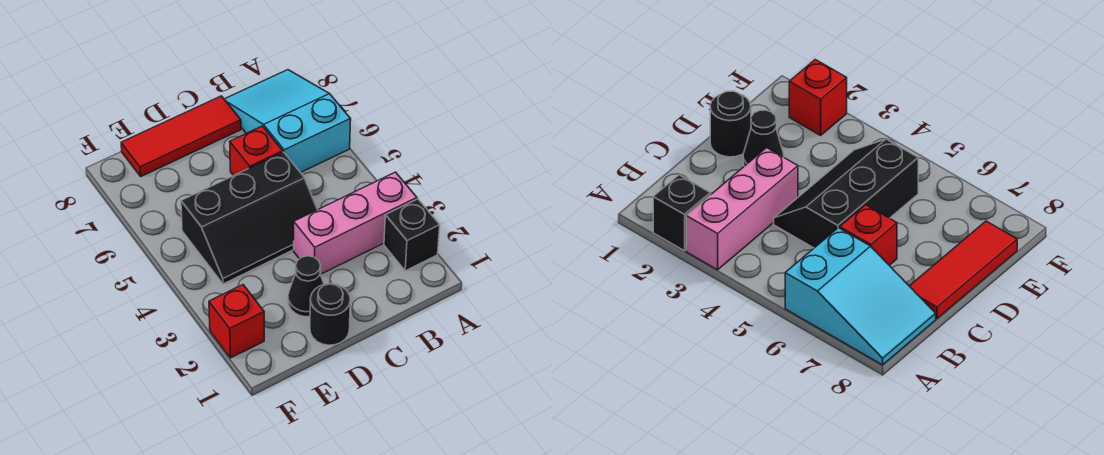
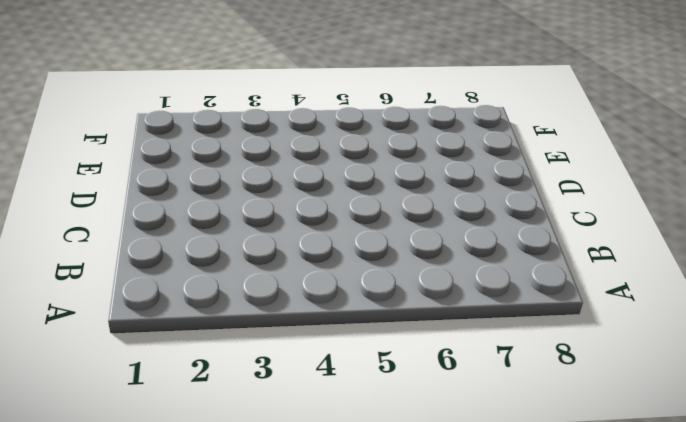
none -> black brick A2 level 1
none -> pink brick A3:C3 level 1

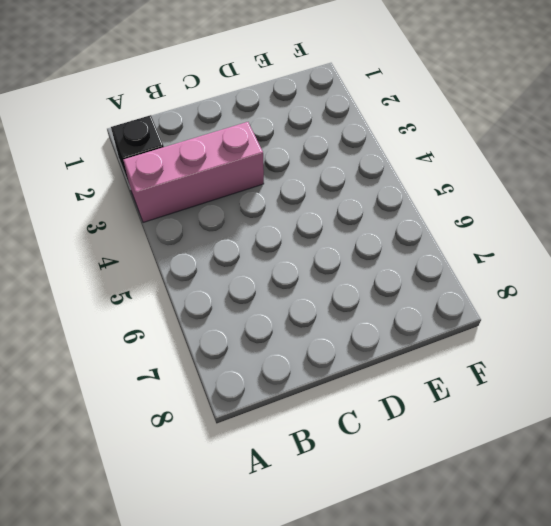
none -> cyan slope A6:B8 level 1 top 6
none -> black slope C4:E5 level 1 top 5

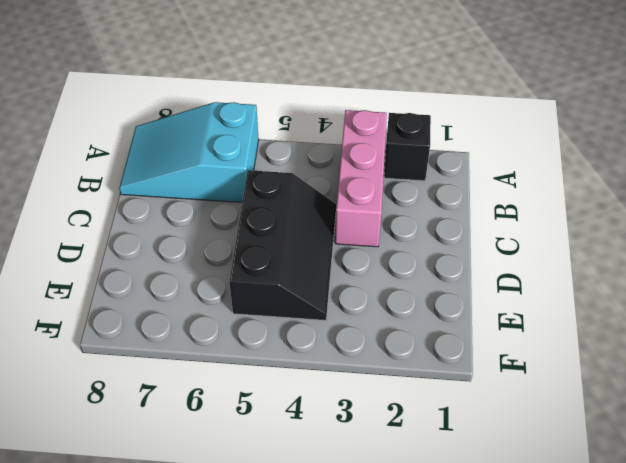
none -> red brick C6 level 1
none -> red tile C8:E8 level 1

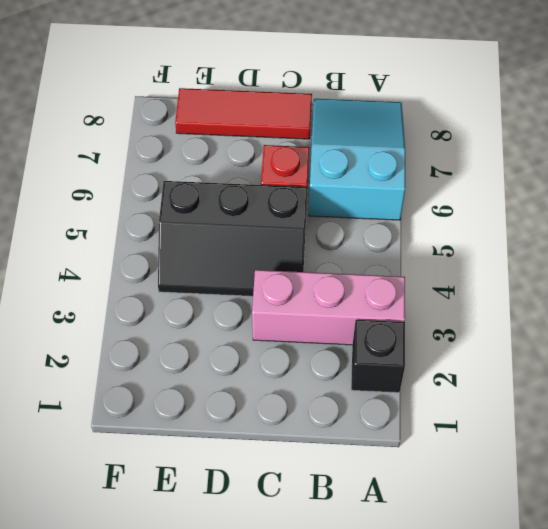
none -> black round brick D1 level 1
none -> black cone D2 level 1

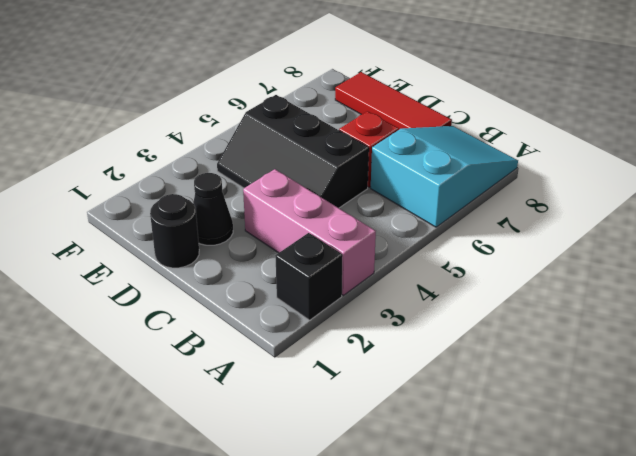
none -> red brick F2 level 1

